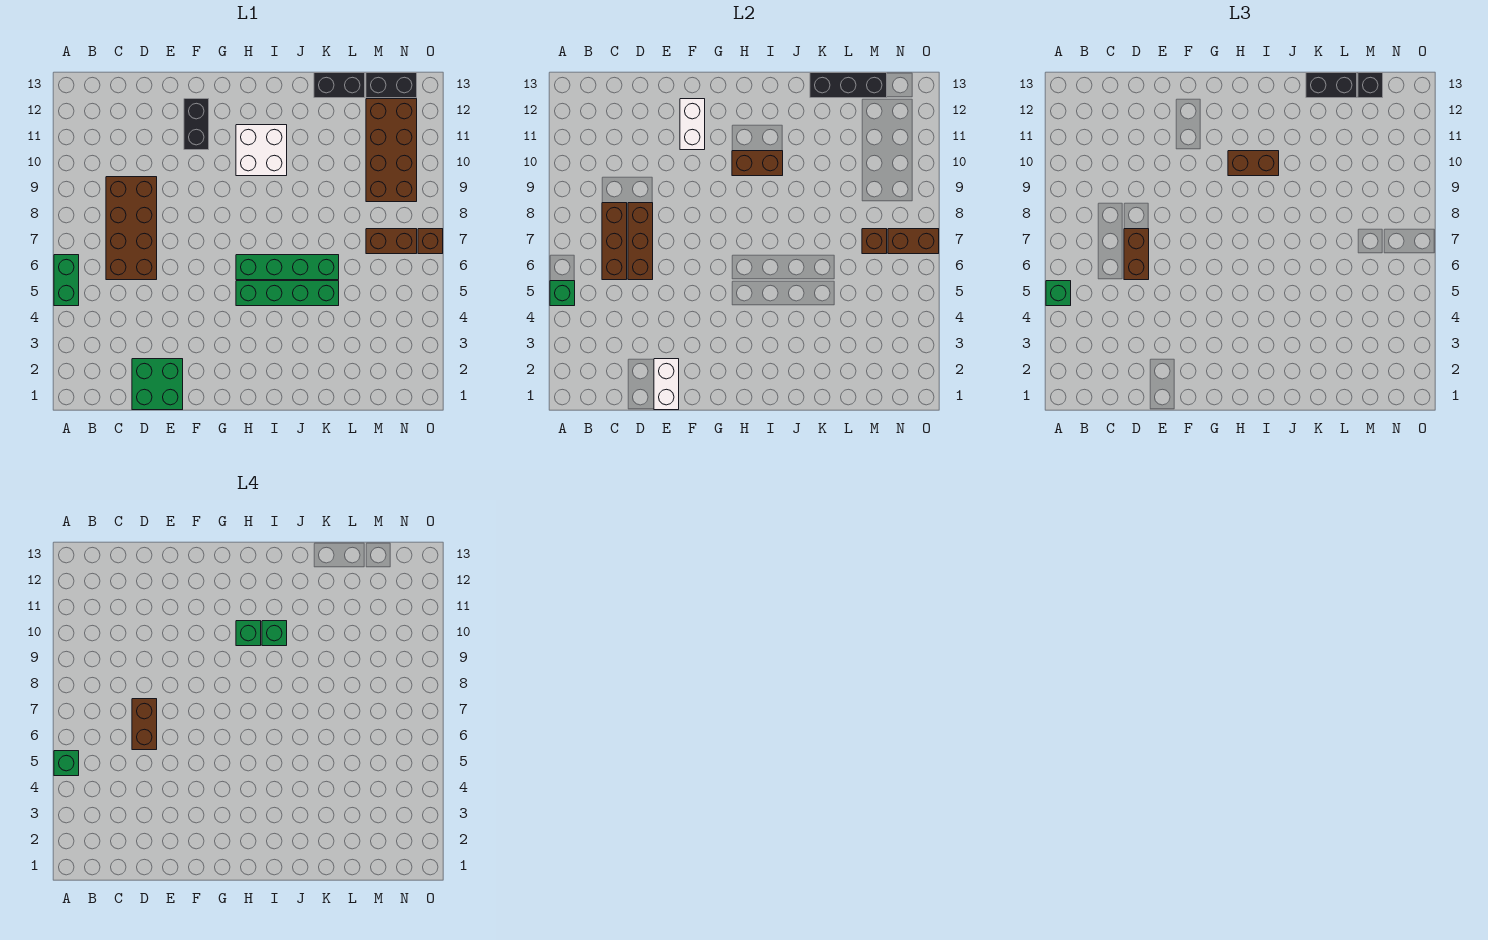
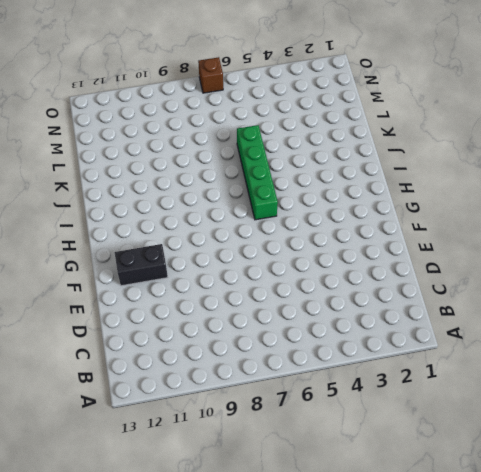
none -> green brick A5:A6 level 1
none -> brown brick C6:D9 level 1
none -> green brick D1:E2 level 1
none -> green brick H5:K5 level 1

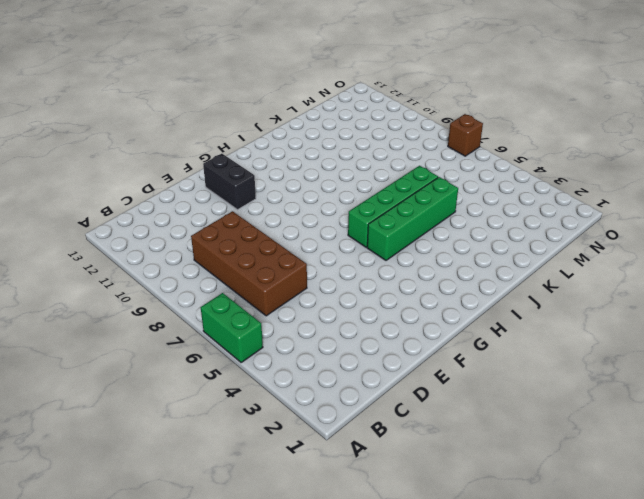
none -> green brick D1:E2 level 1
none -> white brick H10:I11 level 1
none -> black brick K13:L13 level 1
none -> brown brick M7:N7 level 1

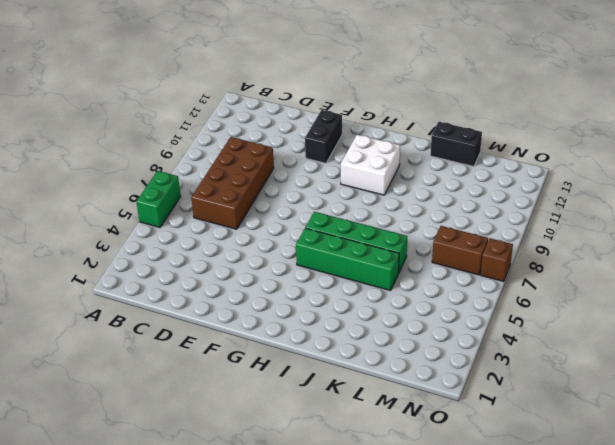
none -> green brick D1:E2 level 1
none -> brown brick M9:N12 level 1
none -> black brick M13:N13 level 1
none -> green brick A5 level 2

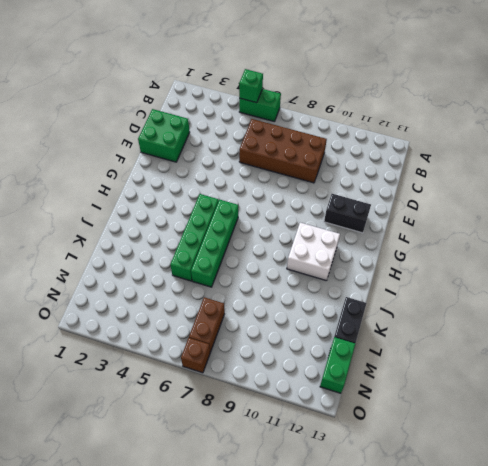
green brick M13:N13 level 1 -> black brick M13:N13 level 1
none -> brown brick M9:N12 level 1
none -> brown brick C6:C8 level 2
none -> brown brick D6:D8 level 2
none -> white brick E1:E2 level 2

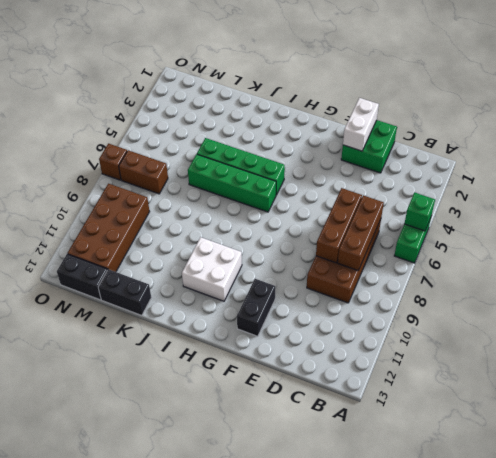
none -> white brick F11:F12 level 2
none -> brown brick H10:I10 level 2
none -> black brick K13:M13 level 2
none -> brown brick M7 level 2

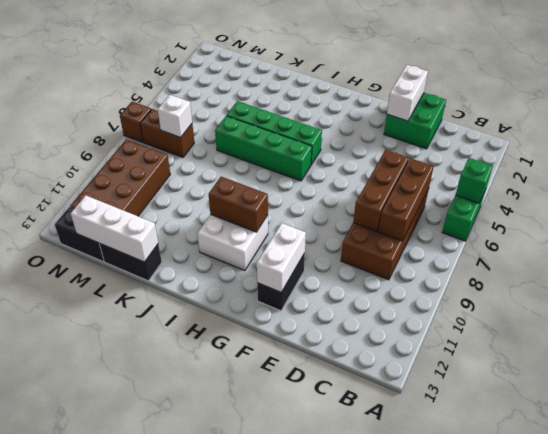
white brick K13:M13 level 2 -> black brick K13:M13 level 2
white brick M7 level 2 -> brown brick M7 level 2
none -> brown brick N7:O7 level 2
none -> green brick A5 level 3
none -> brown brick D6:D7 level 3
none -> brown brick H10:I10 level 3

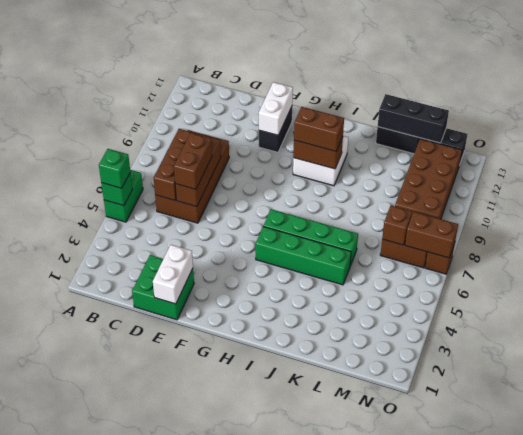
none -> black brick K13:L13 level 3
none -> black brick M13 level 3
none -> green brick A5 level 4
none -> brown brick D6:D7 level 4

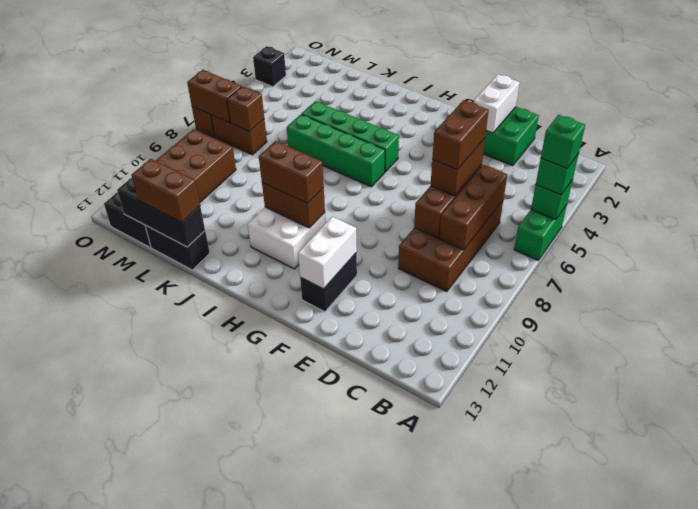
brown brick K13:L13 level 3 -> black brick K13:L13 level 3
black brick O3 level 1 -> black brick M13 level 3
none -> green brick H10 level 4
none -> green brick I10 level 4

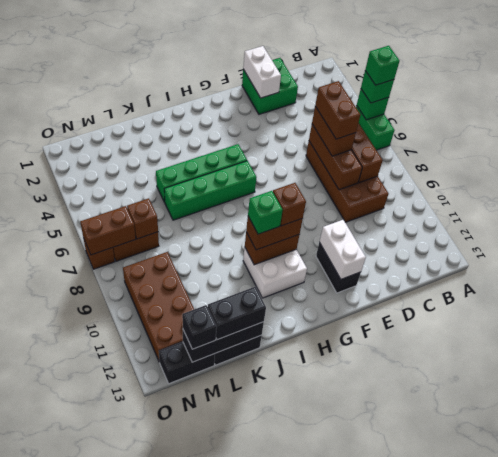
brown brick H10 level 4 -> green brick H10 level 4

